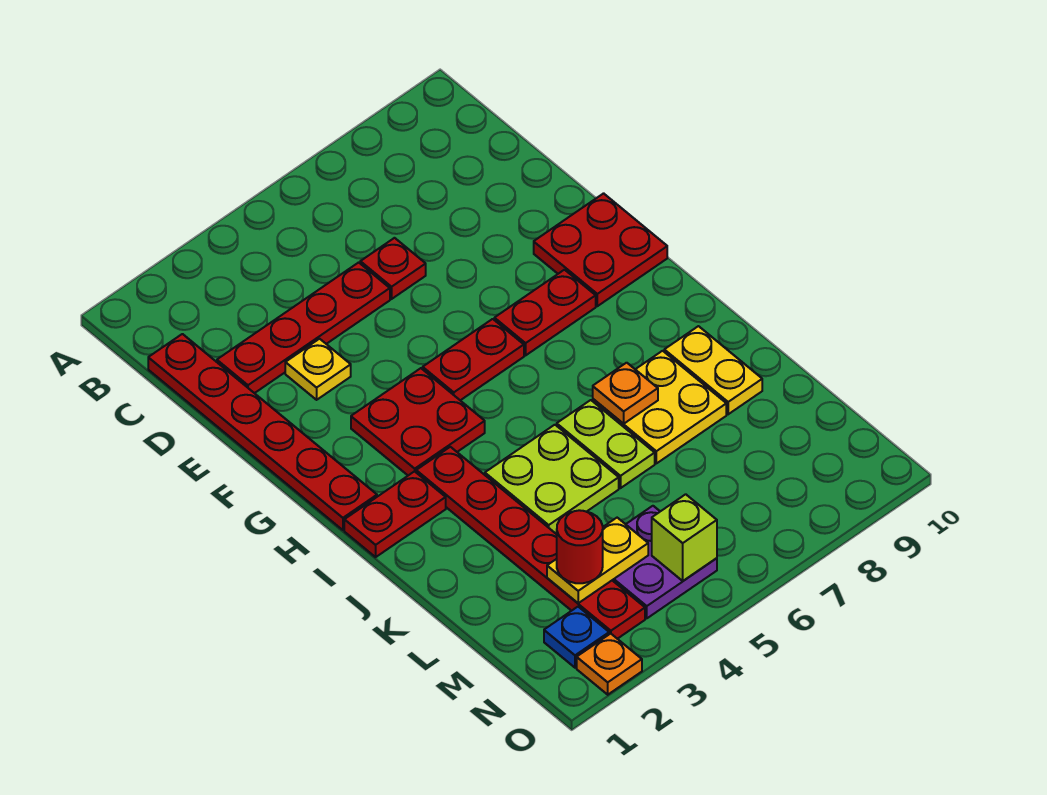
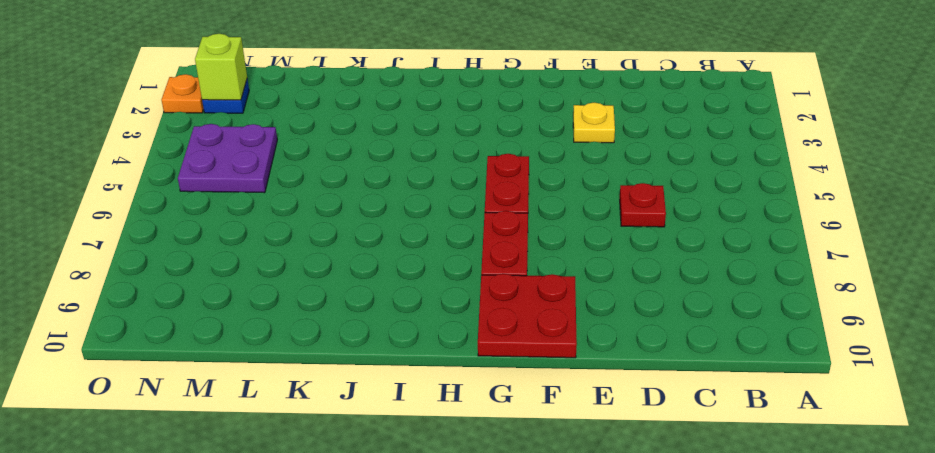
lime brick N2 level 2 -> lime brick N5 level 2
none -> red plate C1:H1 level 1
none -> red plate D2:D5 level 1
none -> red plate G3:H4 level 1

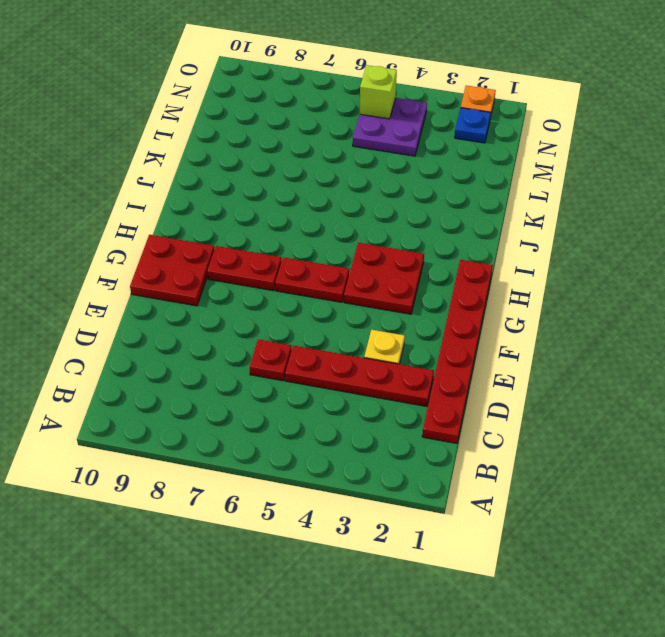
none -> red plate I1:I2 level 1
none -> red plate I3:N3 level 1
none -> lime plate J4:K5 level 1

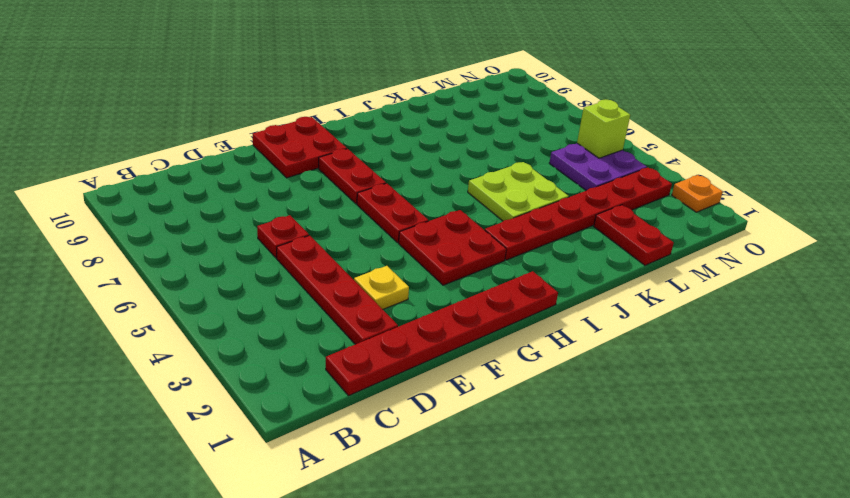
red plate L1:L2 level 1 -> red plate I1:I2 level 1
none -> lime plate J6:K6 level 1
none -> yellow plate J7:K8 level 1
none -> yellow plate J9:K9 level 1

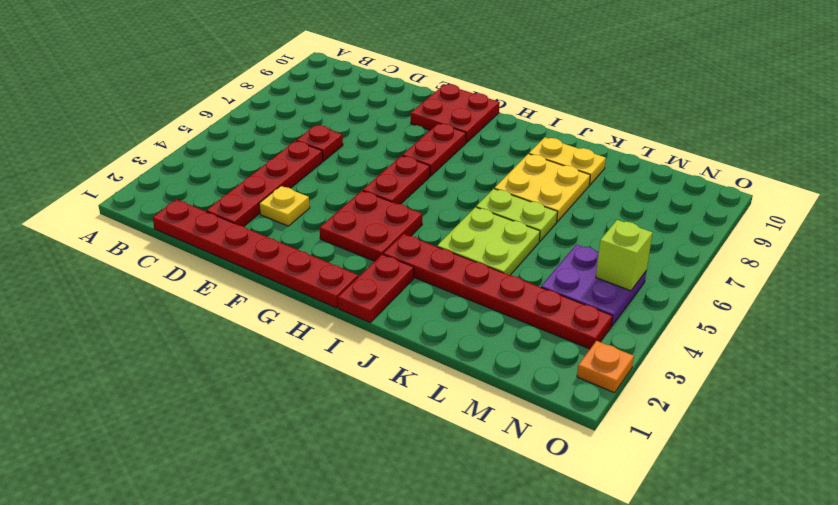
none -> blue plate N2 level 1
none -> orange plate J7 level 2
none -> yellow plate M3:M4 level 2

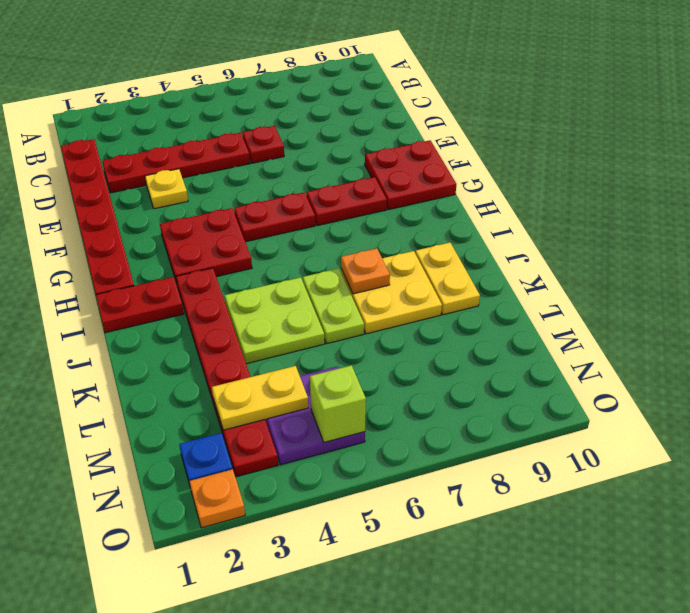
none -> red round brick M3 level 3

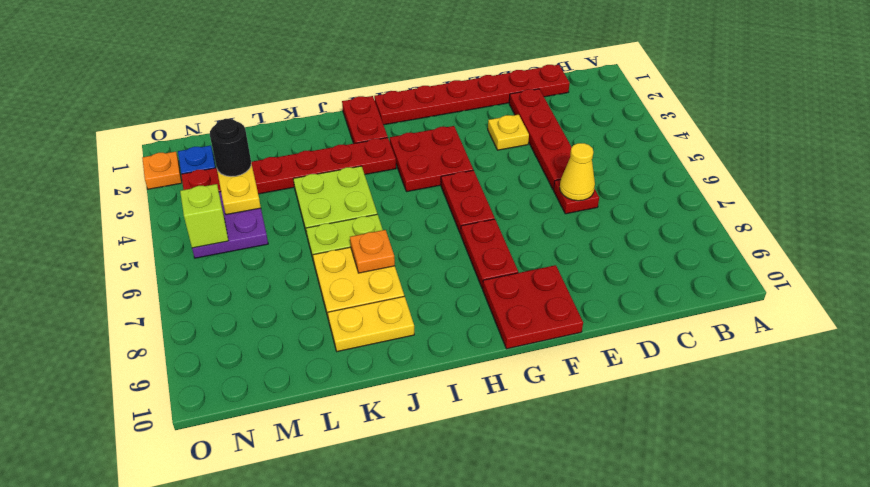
yellow cone D6 level 2 -> none
black round brick M3 level 3 -> red round brick M3 level 3

